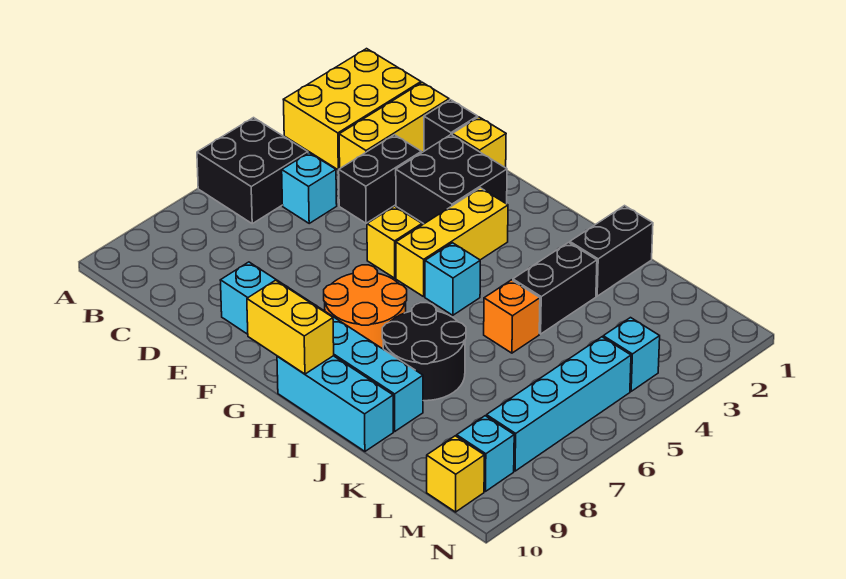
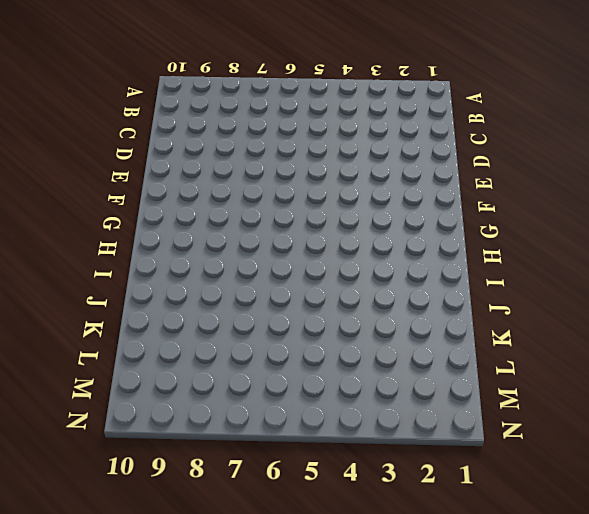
none -> yellow brick A1:B3 level 1
none -> black brick A5:B6 level 1
none -> yellow brick C1:C3 level 1

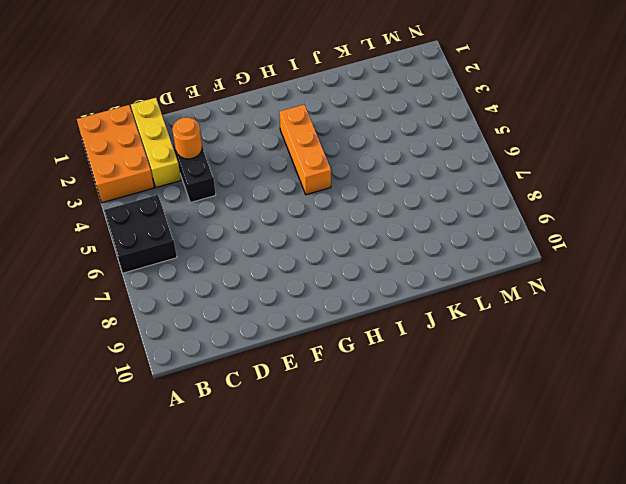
orange brick A1:B3 level 1 -> yellow brick A1:B3 level 1
orange round brick D3 level 2 -> none
orange brick H3:H5 level 1 -> cyan brick H5 level 1
none -> cyan brick C5 level 1
none -> black brick D1 level 1
none -> yellow brick E1 level 1

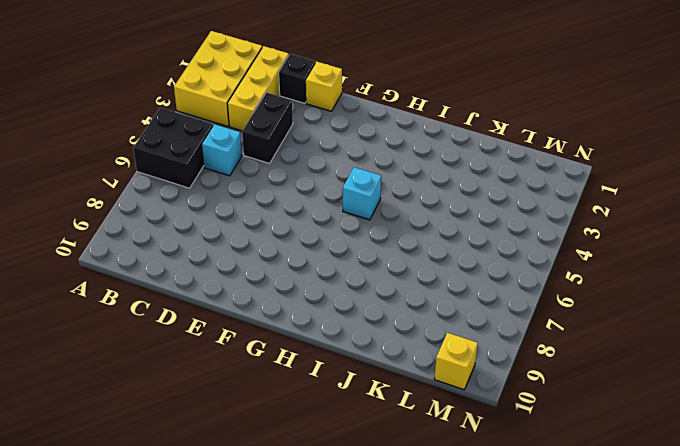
none -> black brick E2:F3 level 1
none -> cyan brick E9:J9 level 1
none -> yellow brick F5 level 1

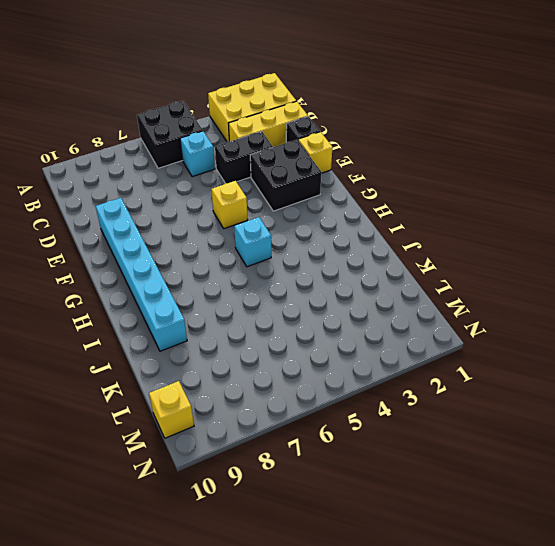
none -> yellow brick G3:G5 level 1
none -> orange round brick G7:H8 level 1
none -> cyan brick H10:J10 level 1

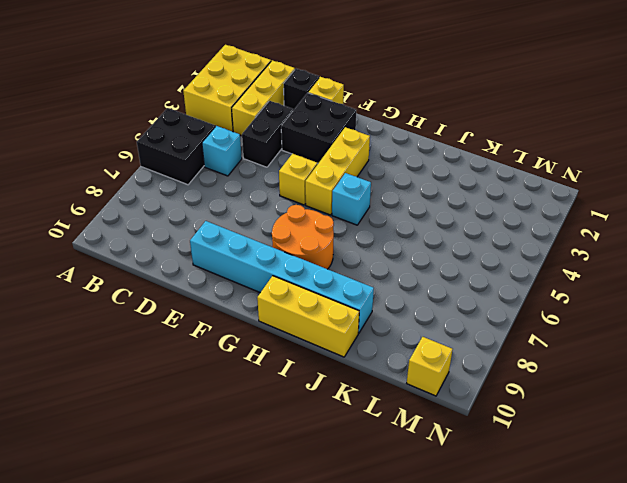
yellow brick H10:J10 level 1 -> cyan brick H10:J10 level 1
none -> black round brick I7:J8 level 1
none -> black brick J1:J2 level 1
none -> black brick J3:J4 level 1

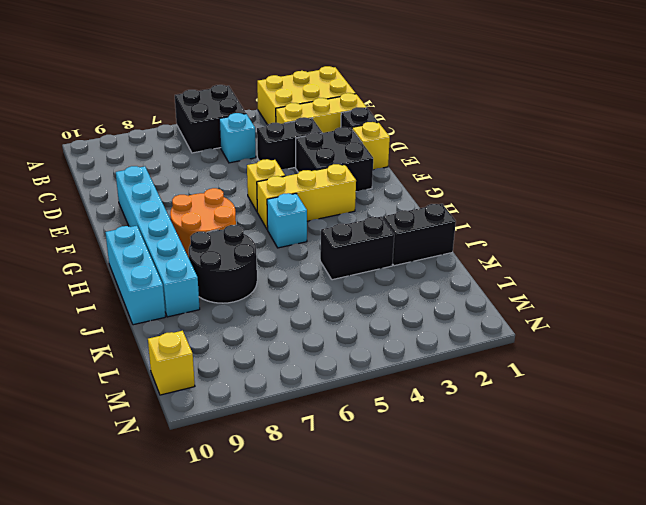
none -> orange brick J5 level 1
none -> cyan brick M4 level 1
none -> cyan brick M5:M8 level 1

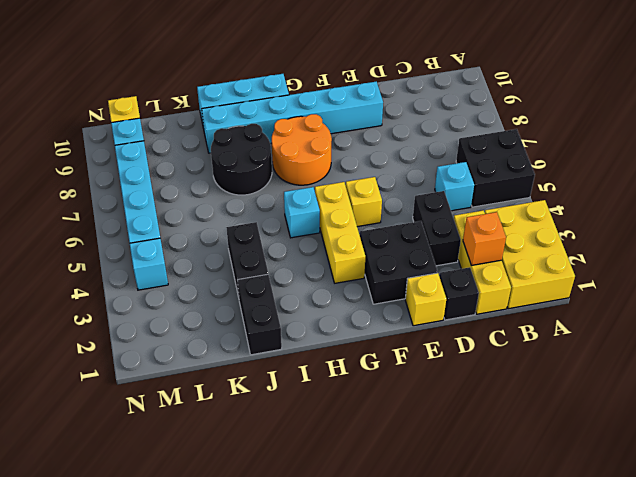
orange brick C2 level 2 -> orange brick J5 level 1
none -> yellow brick G10:H10 level 2

